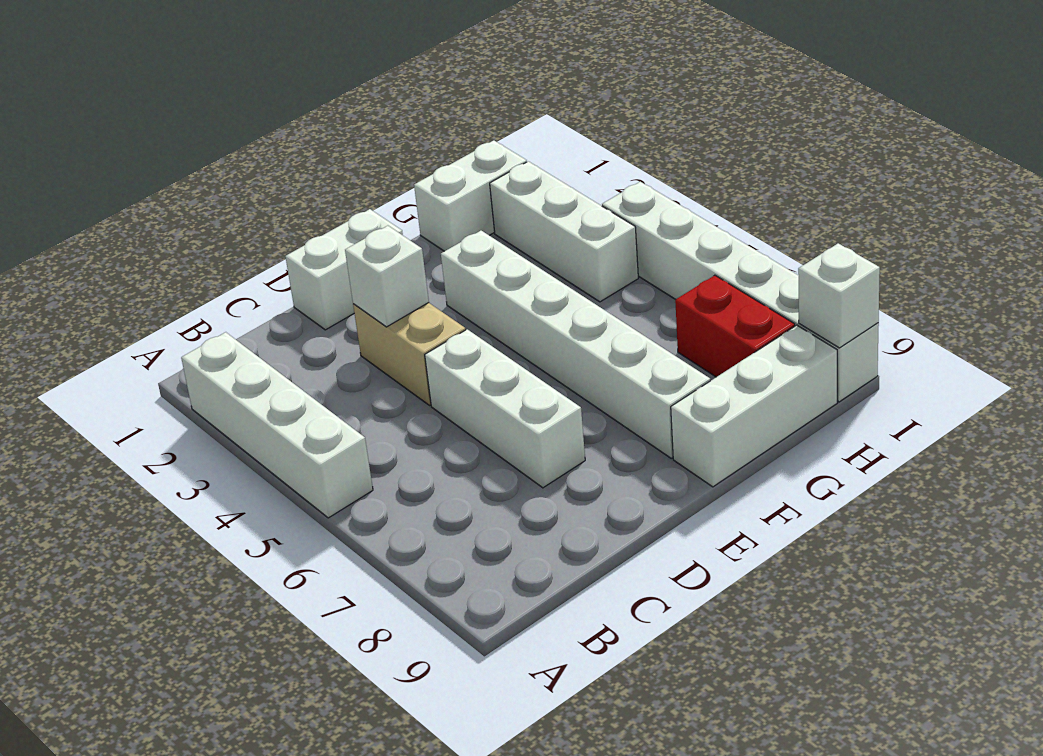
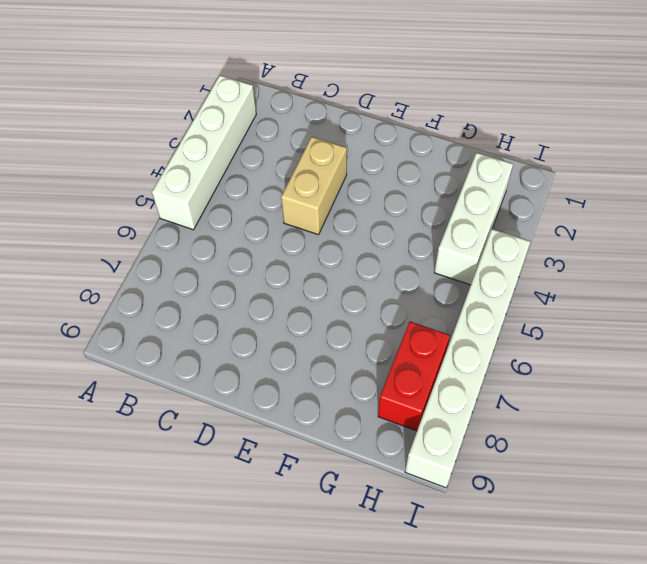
none -> white brick D1:E1 level 1
none -> white brick D5:D7 level 1
none -> white brick F3:F8 level 1

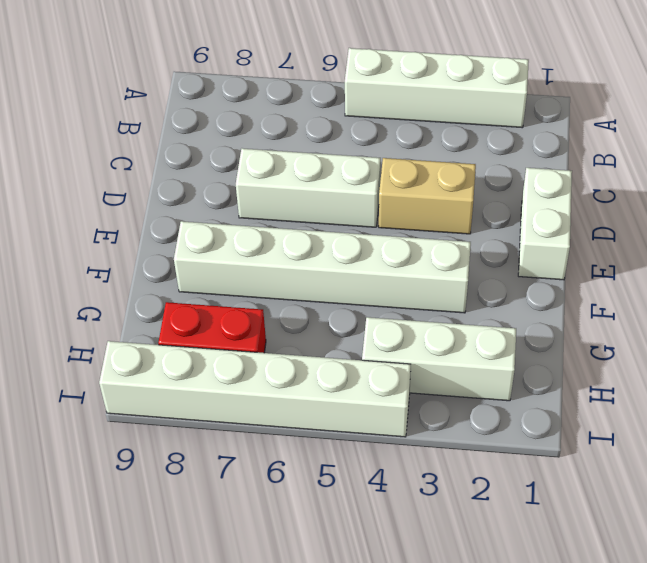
none -> white brick F9:H9 level 1
none -> white brick G1:H1 level 1
none -> white brick D3 level 2

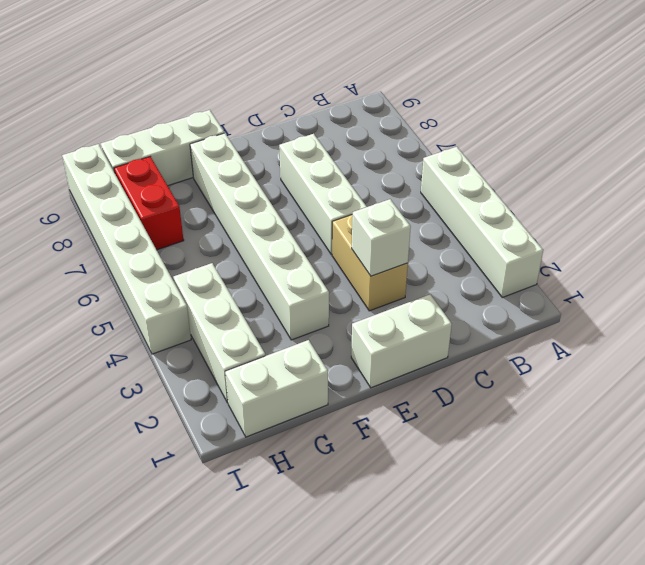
none -> white brick I9 level 2

